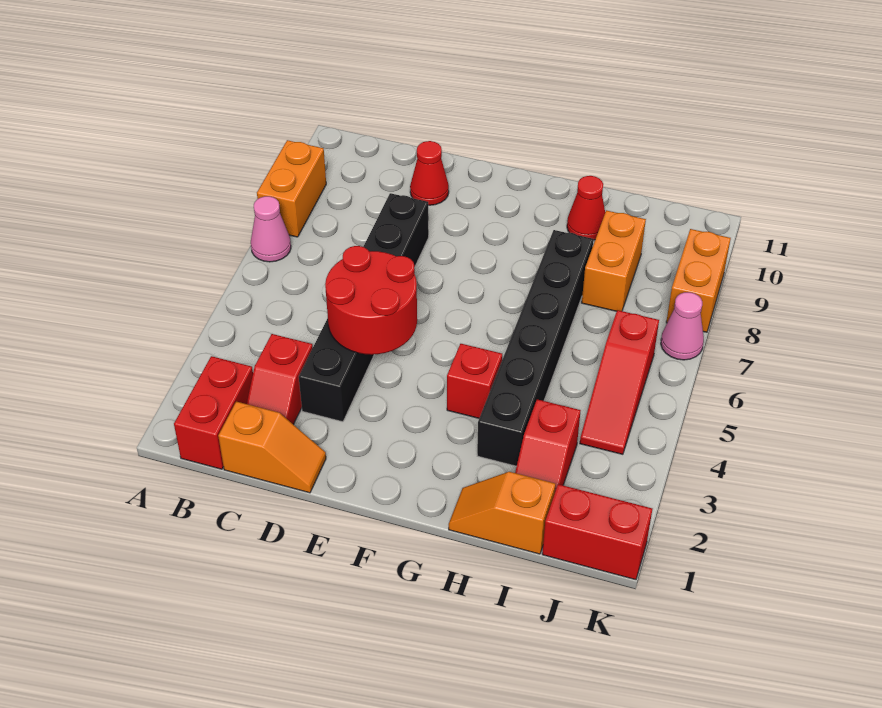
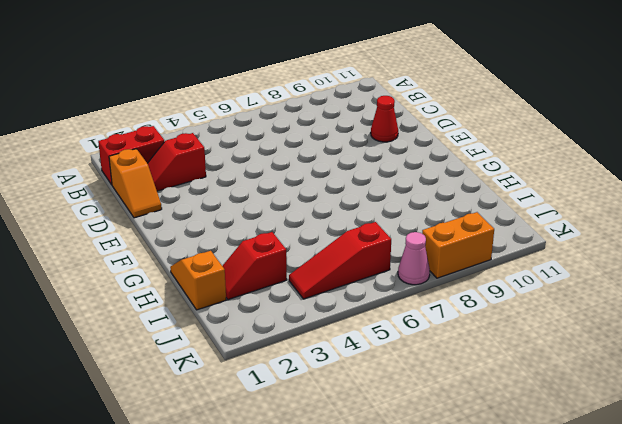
none -> pink cone A7 level 1
none -> orange brick A8:A9 level 1
none -> black brick D3:D8 level 1

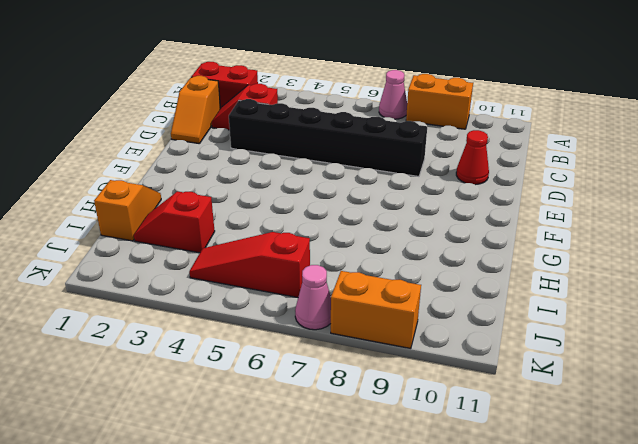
none -> red brick G4 level 1
none -> black brick H3:H8 level 1
none -> red cone H10 level 1

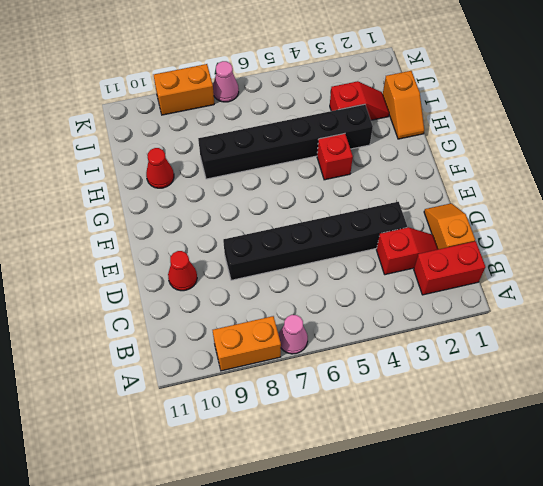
none -> orange brick I8:I9 level 1
none -> red brick J1:K1 level 1
none -> red slope J4:J6 level 1 top 6

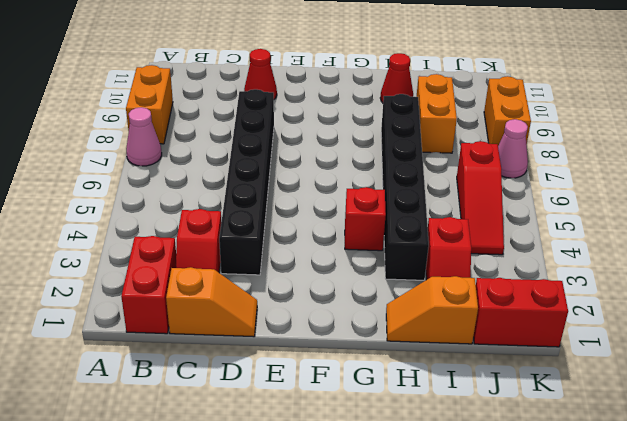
none -> red round brick D4:E5 level 2

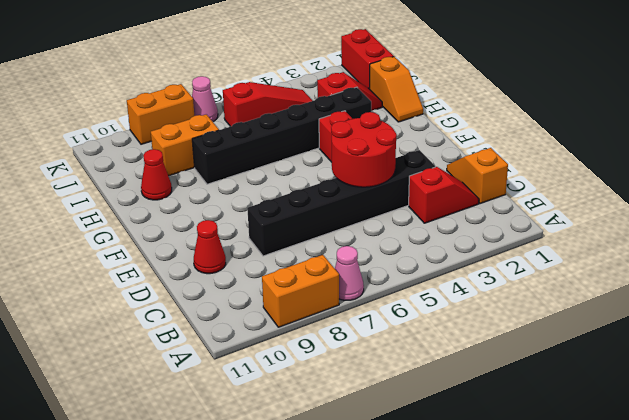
none -> red brick B1:B2 level 1

